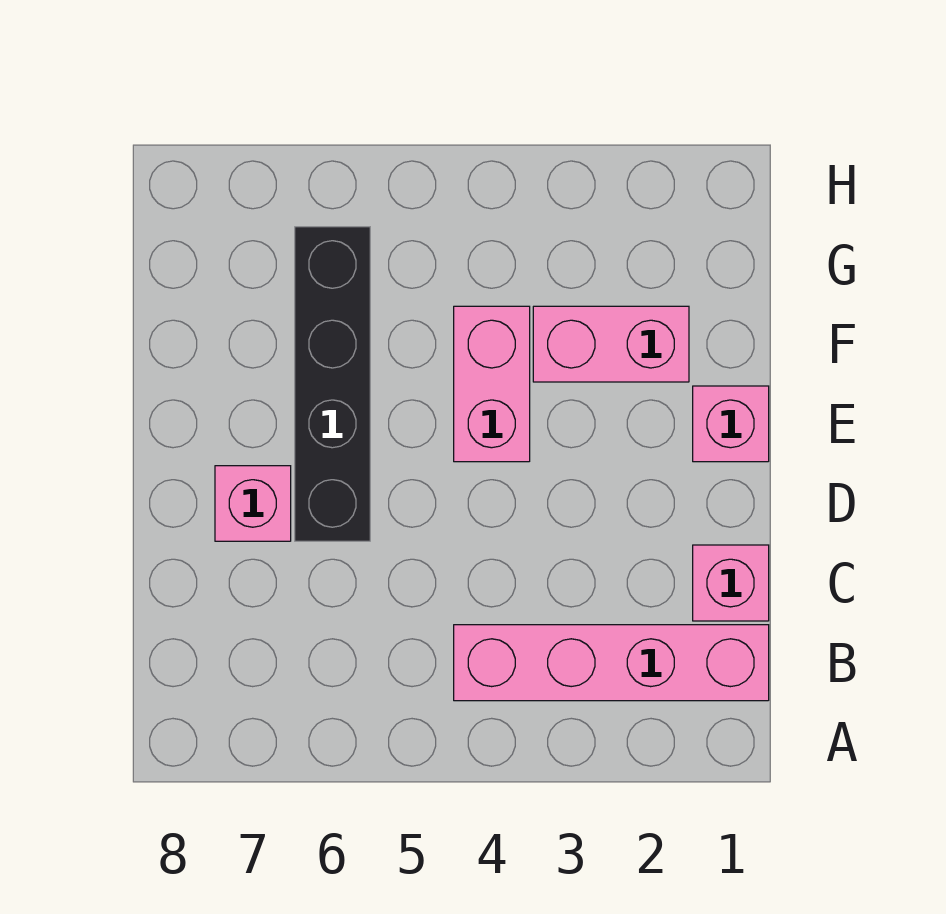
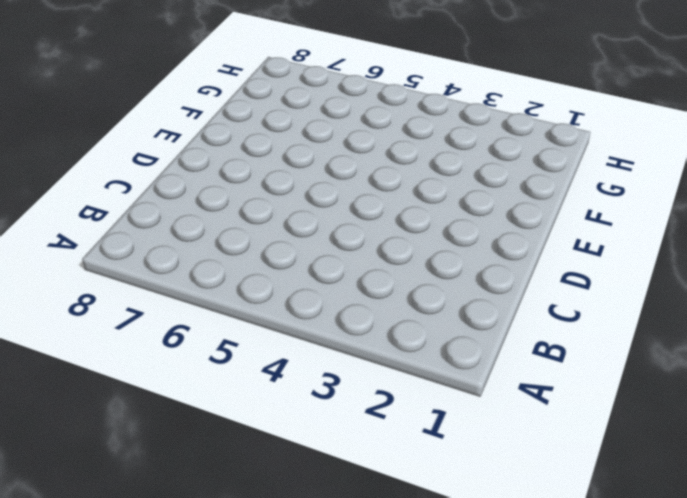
none -> pink brick B1:B4 level 1
none -> pink brick C1 level 1

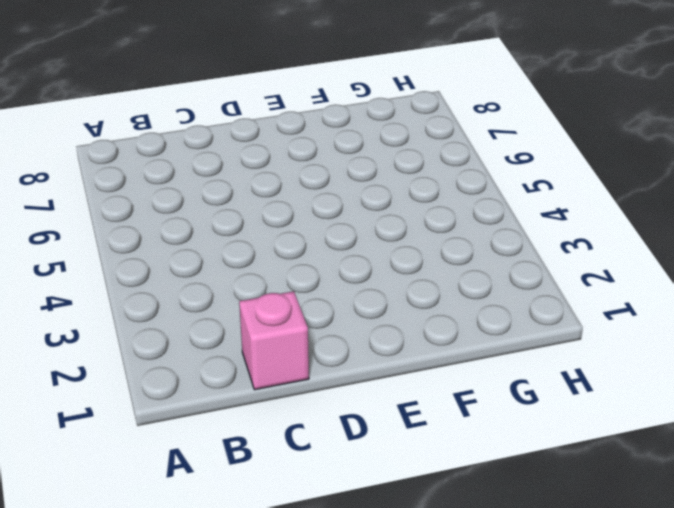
none -> pink brick B1:B4 level 1
none -> black brick D6:G6 level 1

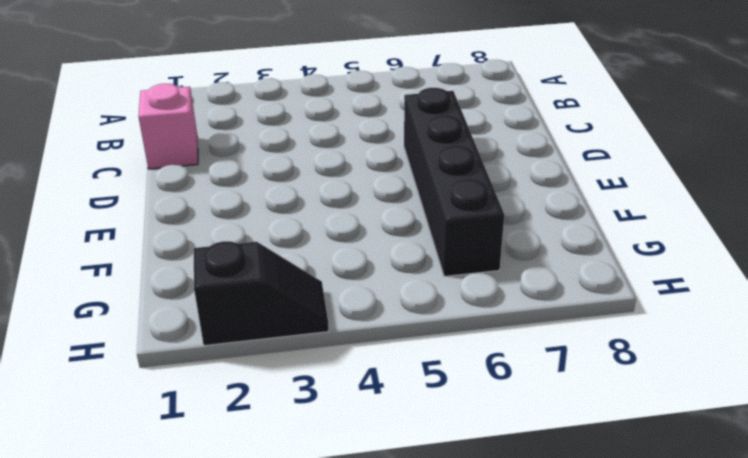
black slope H2:H3 level 1 top 2 -> none
none -> pink brick B1:B4 level 1
none -> pink brick D7 level 1

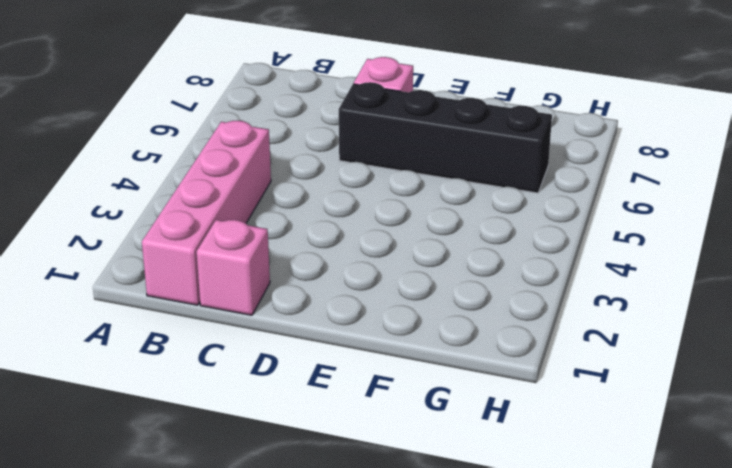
none -> pink brick E1 level 1
none -> pink brick E4:F4 level 1

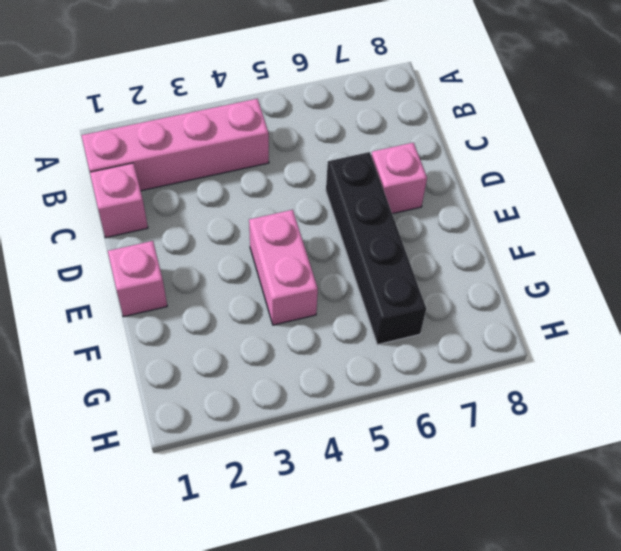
none -> pink brick F2:F3 level 1

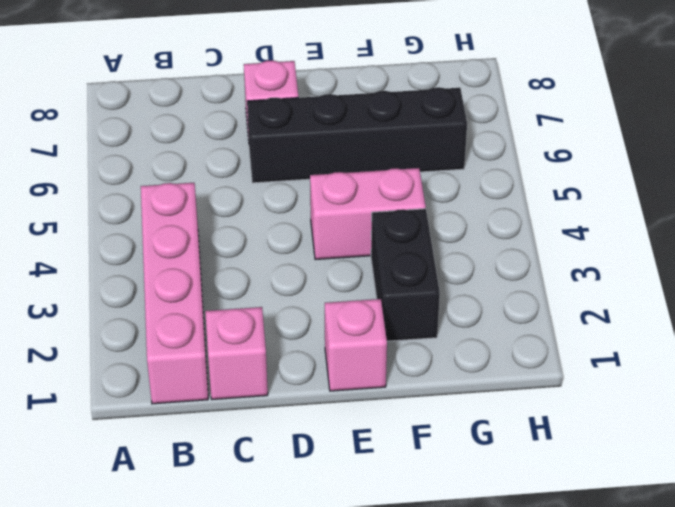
black brick F2:F3 level 1 -> pink brick F2:F3 level 1

